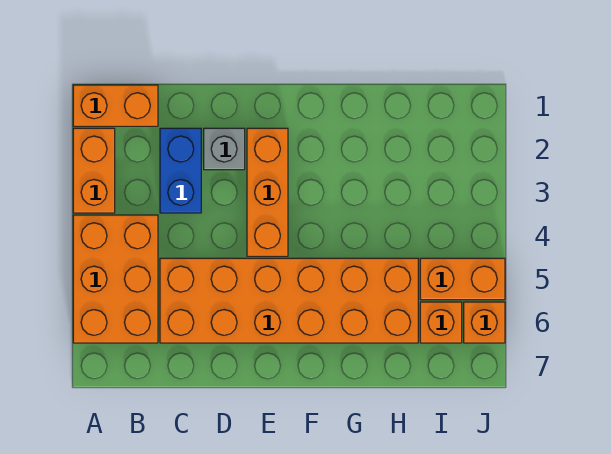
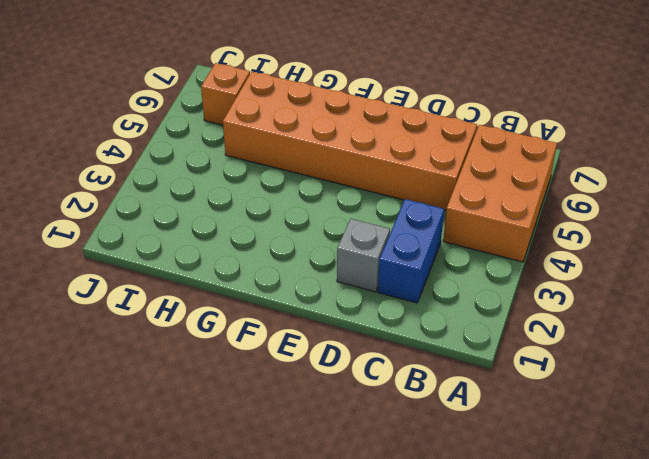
none -> orange brick A1:B1 level 1
none -> orange brick A2:A3 level 1

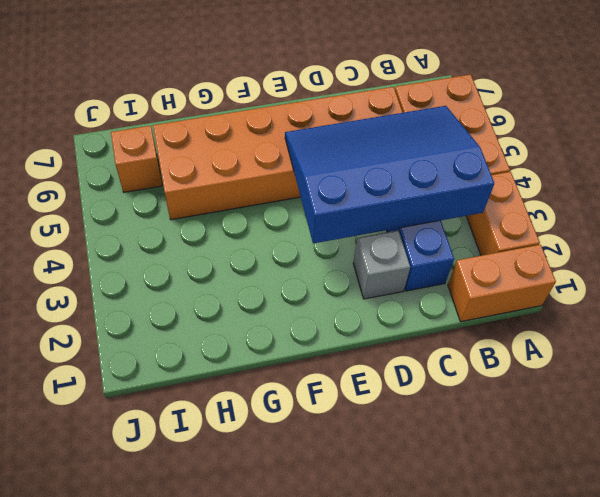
blue slope B3:E5 level 2 top 3 -> none
none -> orange brick E2:E4 level 1
none -> orange brick I5:J5 level 1

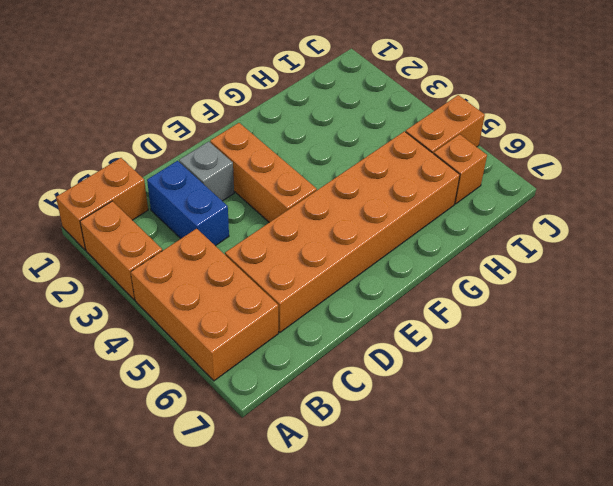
none -> orange brick J6 level 1

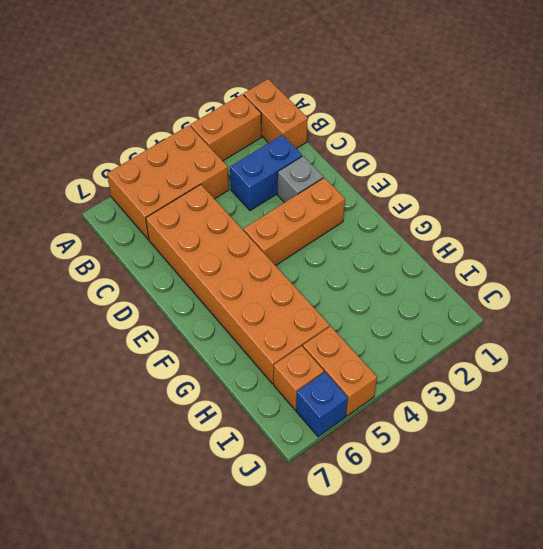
blue brick J6 level 1 -> orange brick J6 level 1

